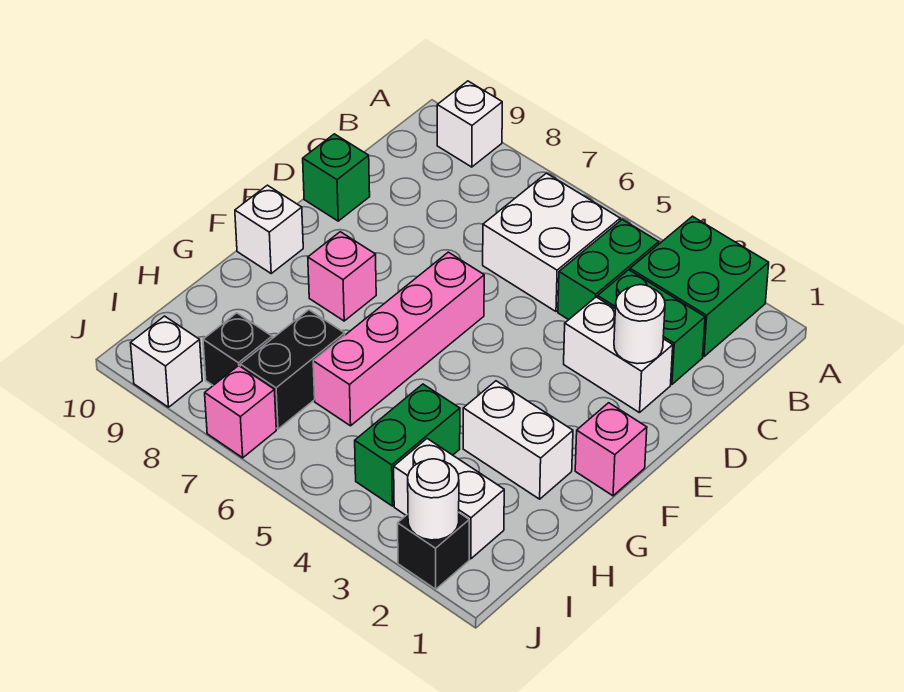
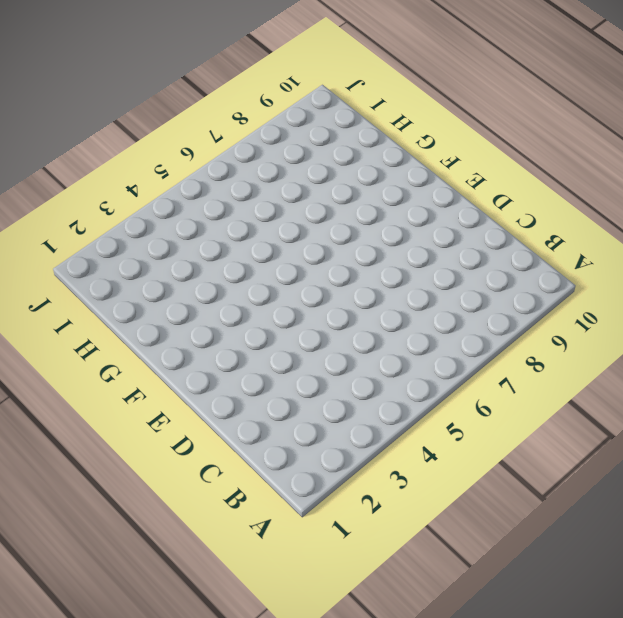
none -> green brick A2:B3 level 1
none -> white brick A9 level 1
none -> green brick B4:C4 level 1

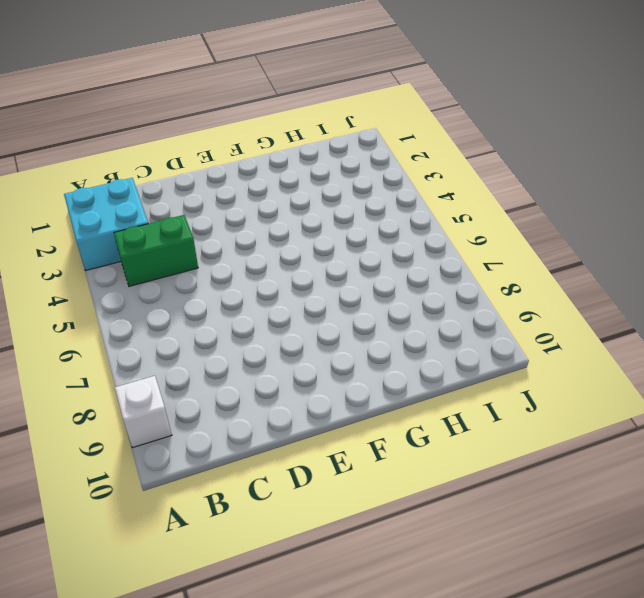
cyan brick A2:B3 level 1 -> green brick A2:B3 level 1
none -> white brick B5:C6 level 1
none -> green brick C2:C3 level 1
none -> white brick D2:D3 level 1

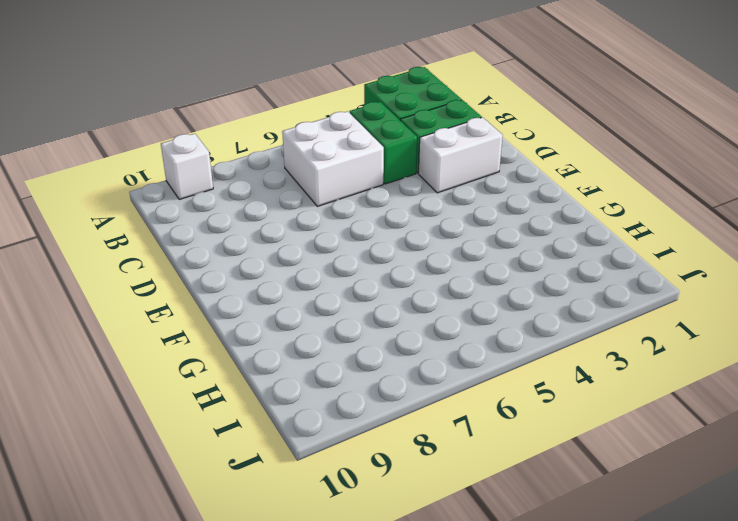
none -> green brick D10 level 1
none -> pink brick E6:H6 level 1
none -> pink brick F1 level 1

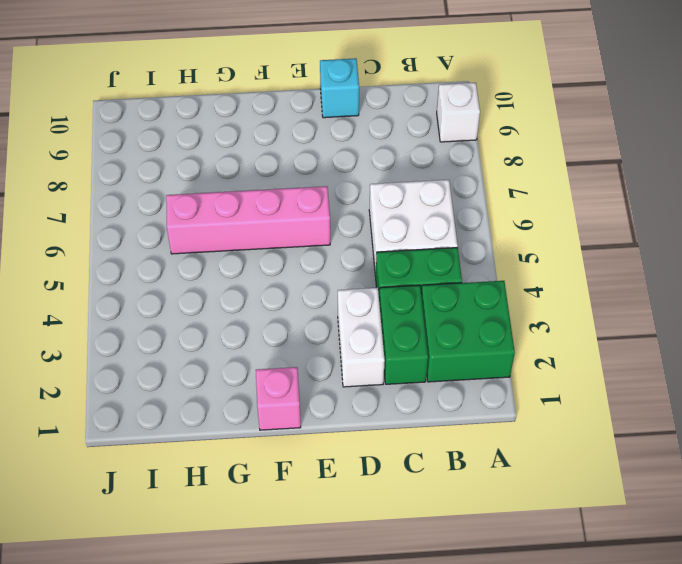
cyan brick D10 level 1 -> green brick D10 level 1
none -> pink brick F8 level 1
none -> white brick F10 level 1
none -> white brick G2:G3 level 1

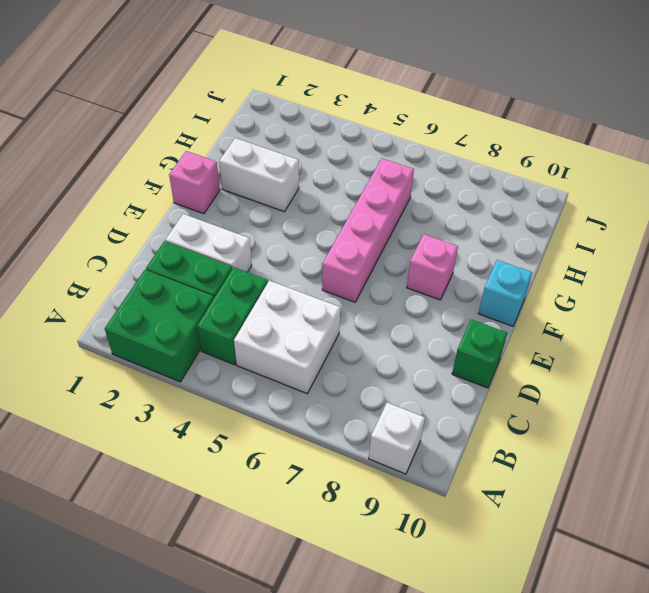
cyan brick F10 level 1 -> white brick F10 level 1
none -> green brick H4:I4 level 1
none -> black brick H7:I7 level 1
none -> white brick I2:I3 level 1

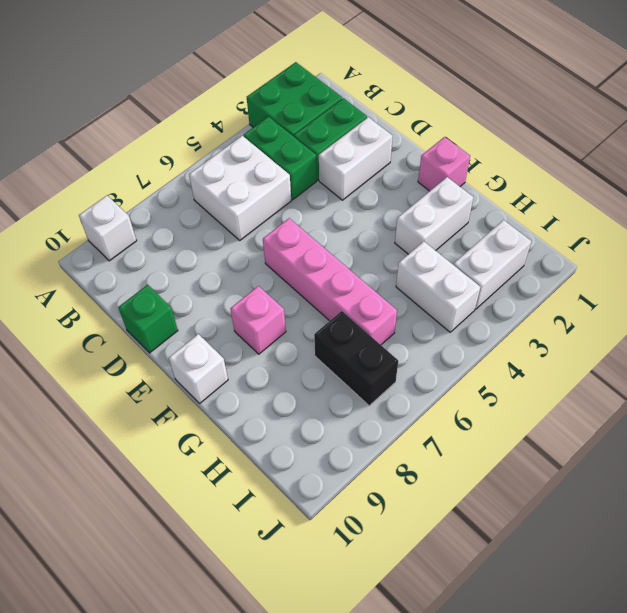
white brick H4:I4 level 1 -> green brick H4:I4 level 1
none -> black brick I8 level 1
none -> black brick J2 level 1
none -> pink brick J7 level 1

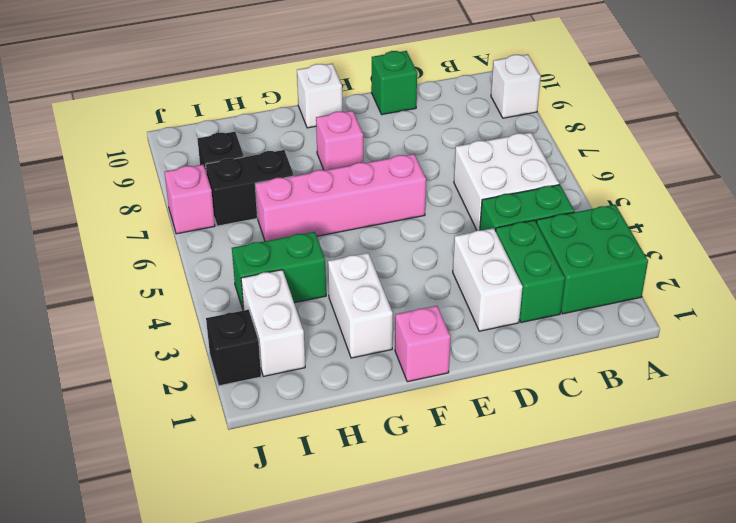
none -> white brick J9 level 1
none -> white round brick D2 level 2
none -> white round brick J2 level 2

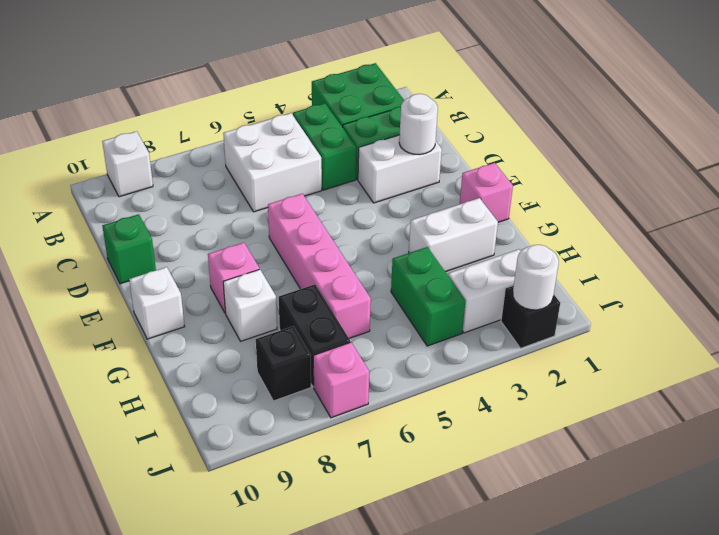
white brick G8 level 1 -> white brick J9 level 1

